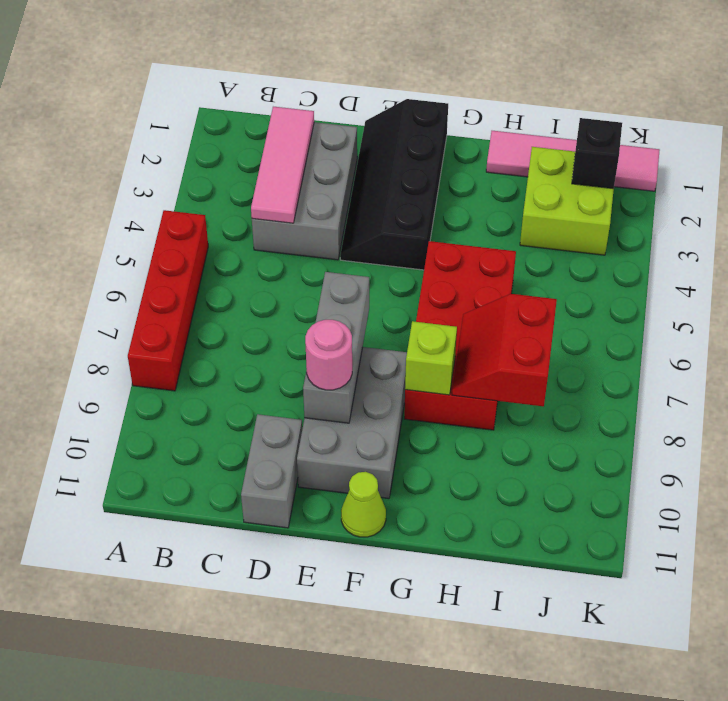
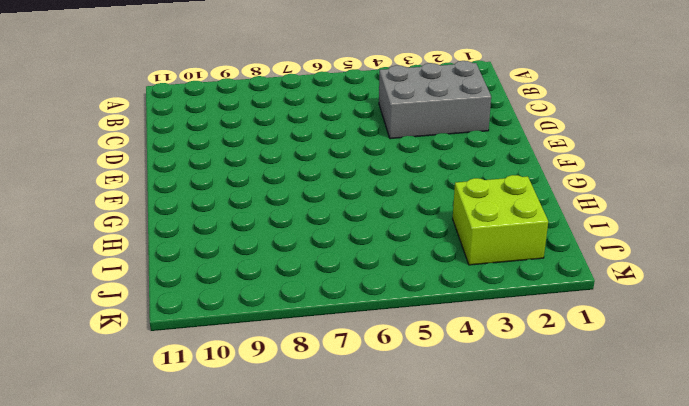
none -> red brick A5:A8 level 1
none -> grey brick D10:D11 level 1
none -> black slope E1:F4 level 1 top F

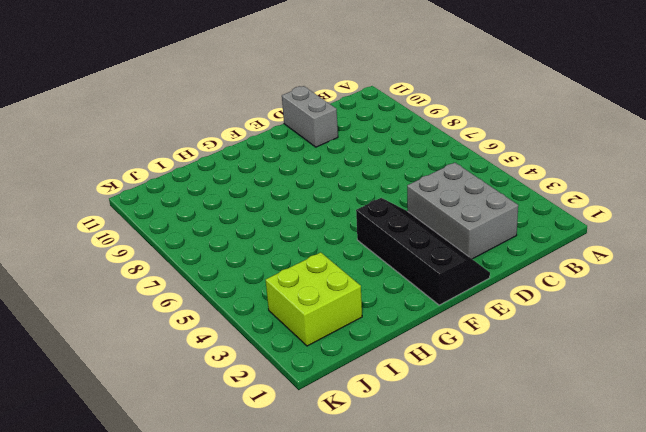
none -> red brick A5:A8 level 1
none -> grey brick E8:F10 level 1
none -> lime cone F11 level 1

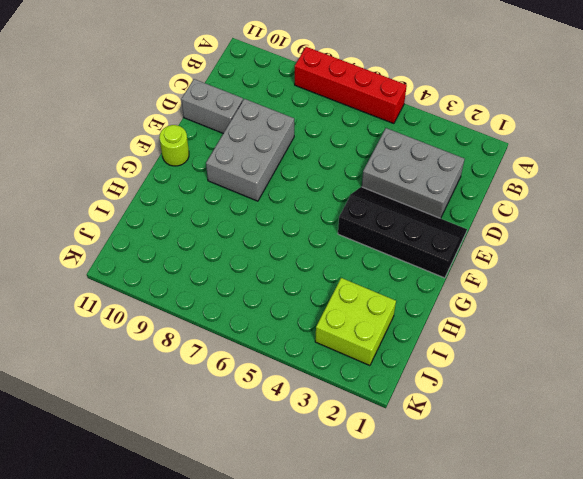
grey brick D8:F9 level 1 -> grey brick E8:F10 level 1
lime round brick F11 level 1 -> lime cone F11 level 1
none -> red brick G5:H8 level 1
none -> pink tile H1:K1 level 1
none -> pink tile C2:C4 level 2

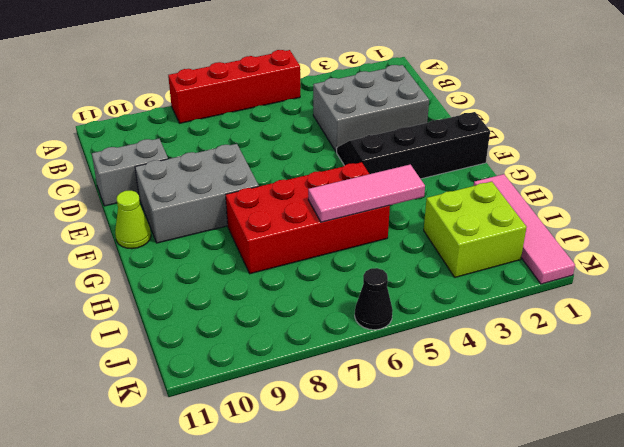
pink tile H4:H6 level 2 -> pink tile C2:C4 level 2
black cone K6 level 1 -> none
none -> grey brick E7:E9 level 2
none -> lime brick G8 level 2
none -> red slope H7:I8 level 2 top I

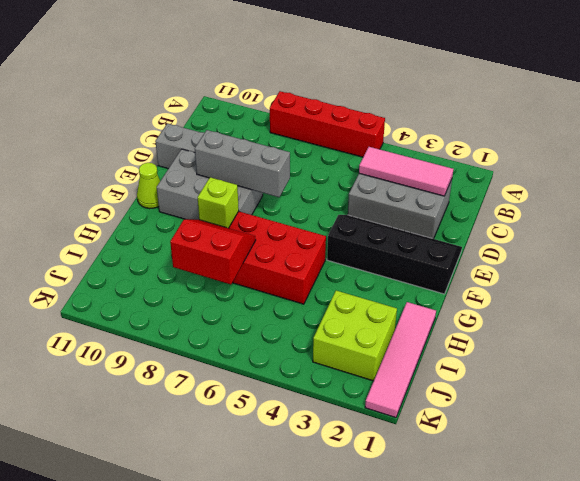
none -> black brick J2 level 2
none -> pink round brick E9 level 3

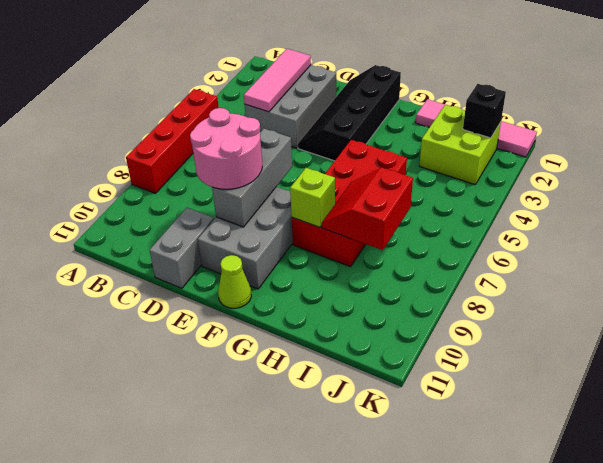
pink round brick D8:E9 level 3 -> pink round brick E9 level 3

